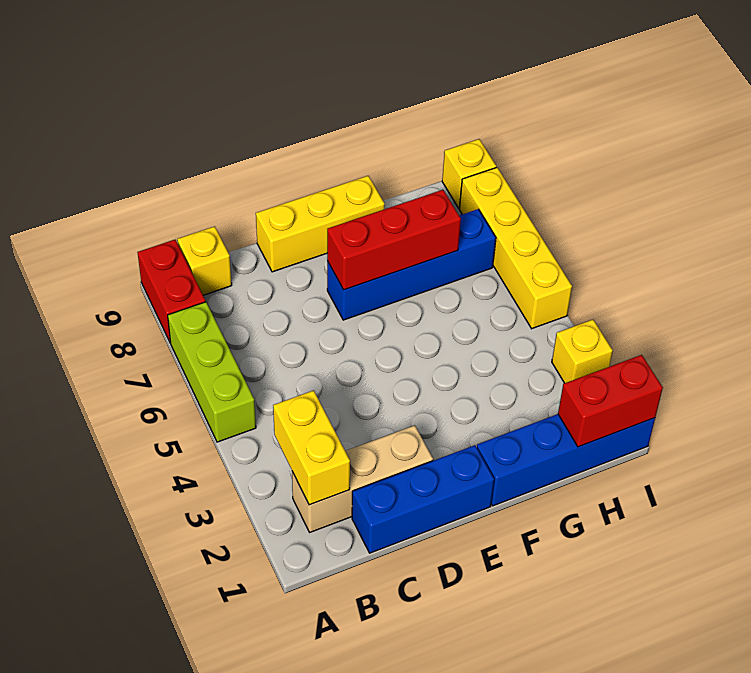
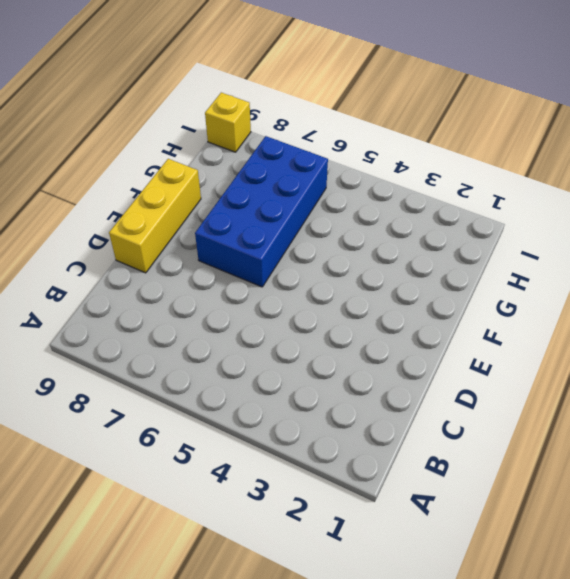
blue brick E6:H7 level 1 -> blue brick E7:H7 level 1
none -> lime brick A5:A7 level 1
none -> red brick A8:A9 level 1
none -> tan brick B2:D2 level 1

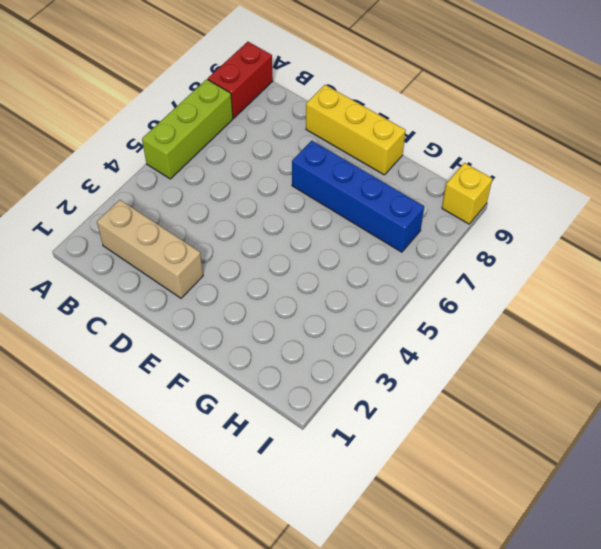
none -> yellow brick B9 level 1
none -> blue brick C1:E1 level 1
none -> blue brick F1:I1 level 1

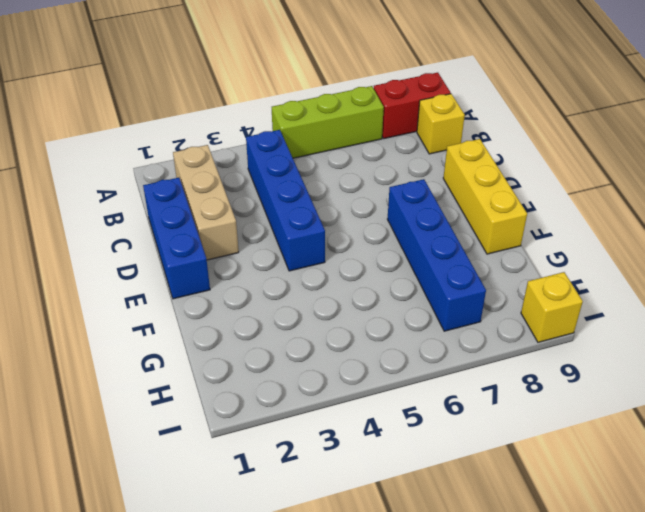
blue brick B4:E4 level 1 -> blue brick F1:I1 level 1
none -> yellow brick I3 level 1
none -> yellow brick I5:I8 level 1
none -> yellow brick B2:B3 level 2

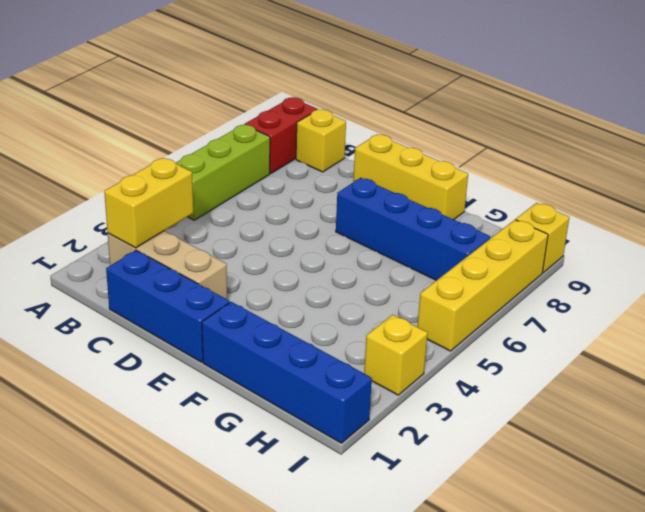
none -> red brick E7:G7 level 2
none -> red brick H1:I1 level 2

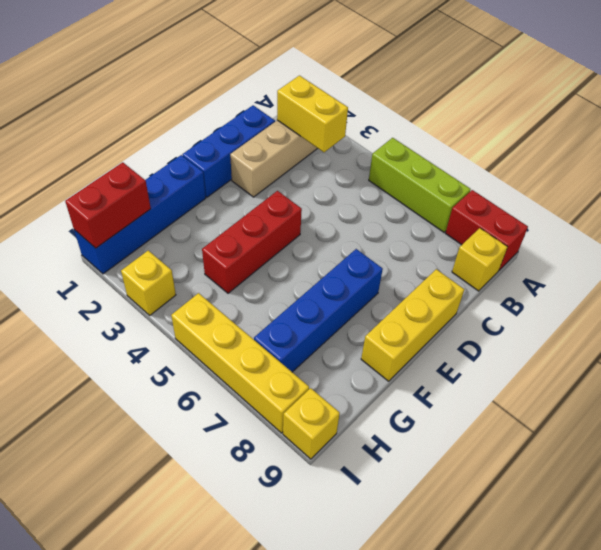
red brick E4:G4 level 1 -> red brick E7:G7 level 2

